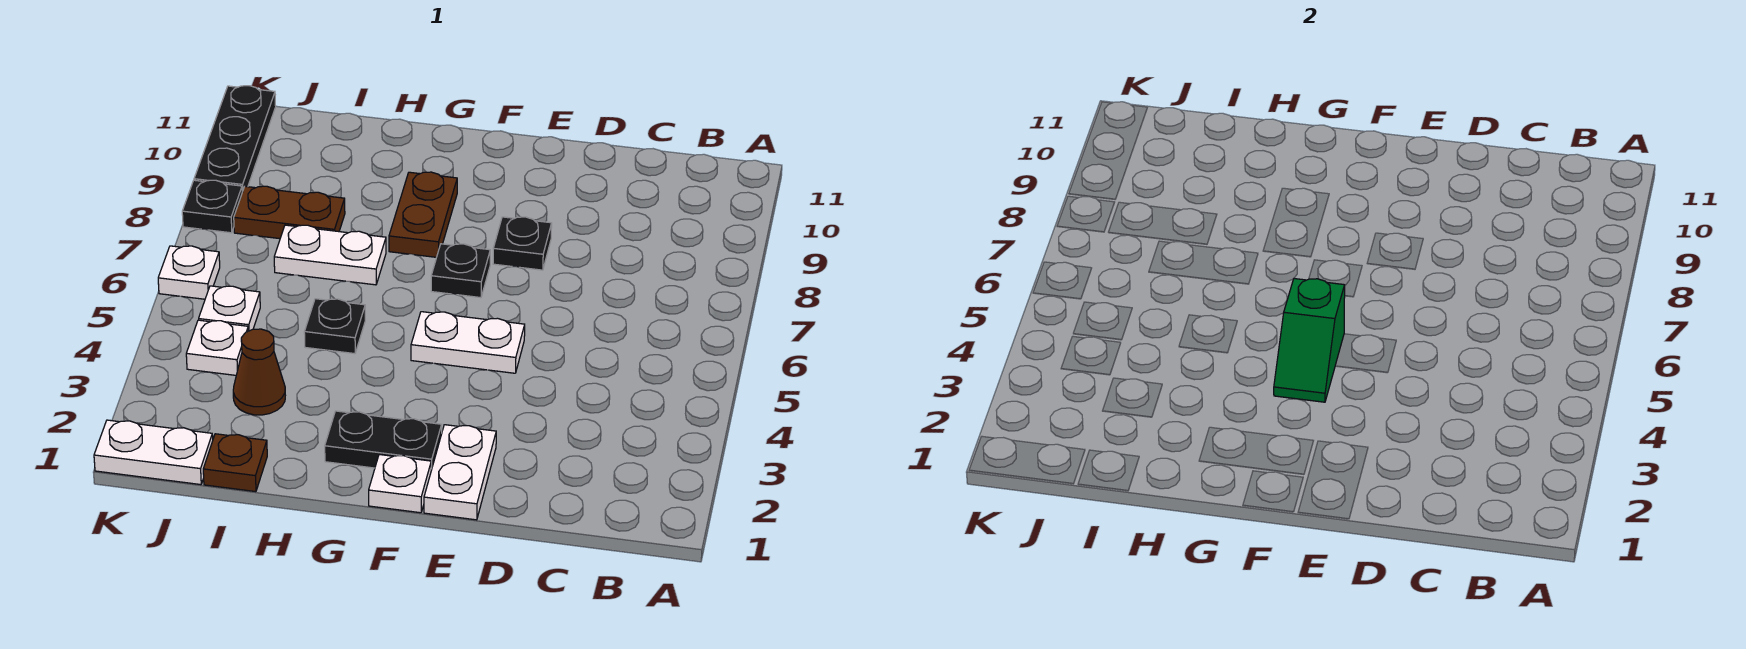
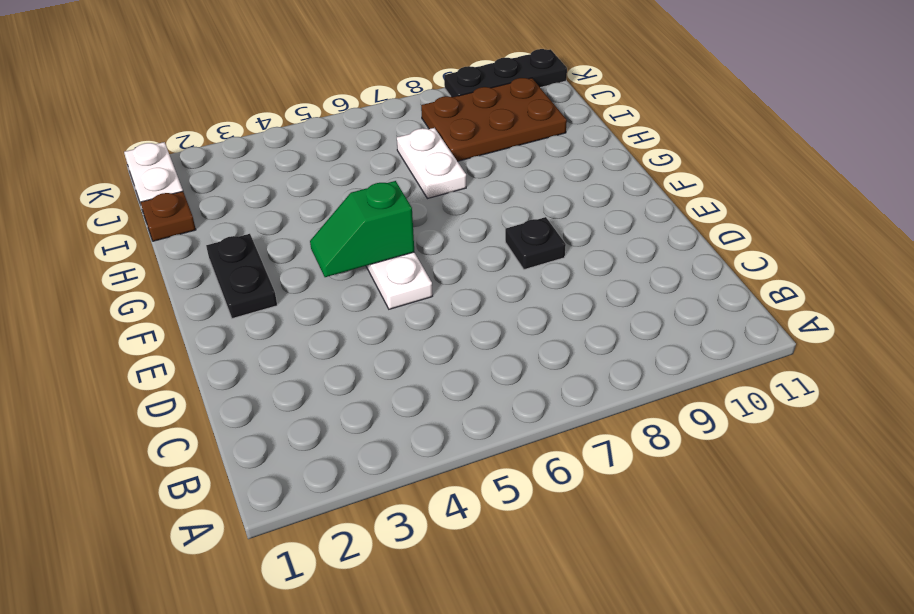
brown plate I8:J10 level 1 -> brown plate I8:J8 level 1
none -> white plate E1:E2 level 1
none -> white plate F1 level 1
none -> black plate F7 level 1

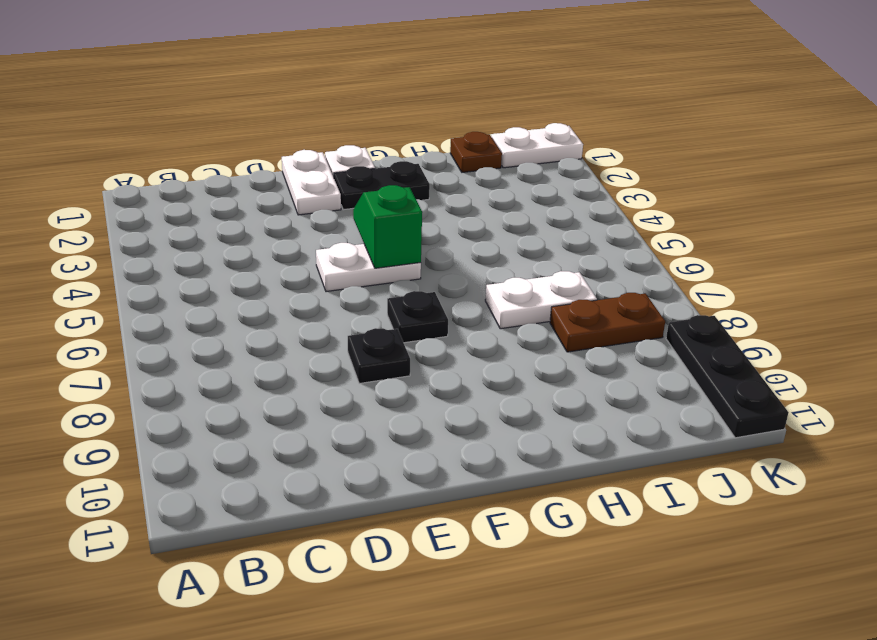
none -> brown plate G8:G9 level 1
none -> black plate H5 level 1
none -> brown cone I3 level 1

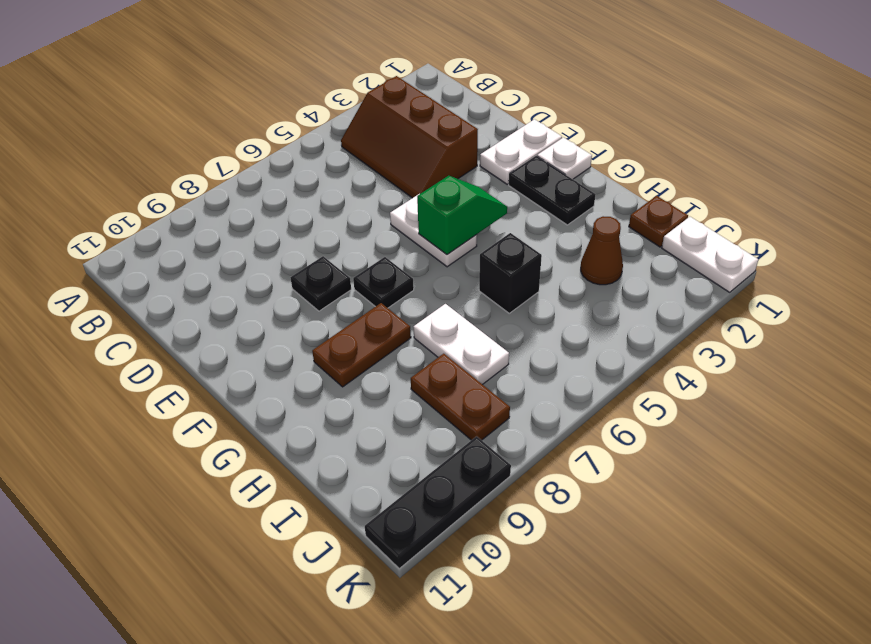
brown slope B3:D4 level 1 top 3 -> none
black brick H5 level 1 -> black plate H5 level 1
none -> white plate J4 level 1
none -> white plate J5 level 1
none -> white plate K6 level 1

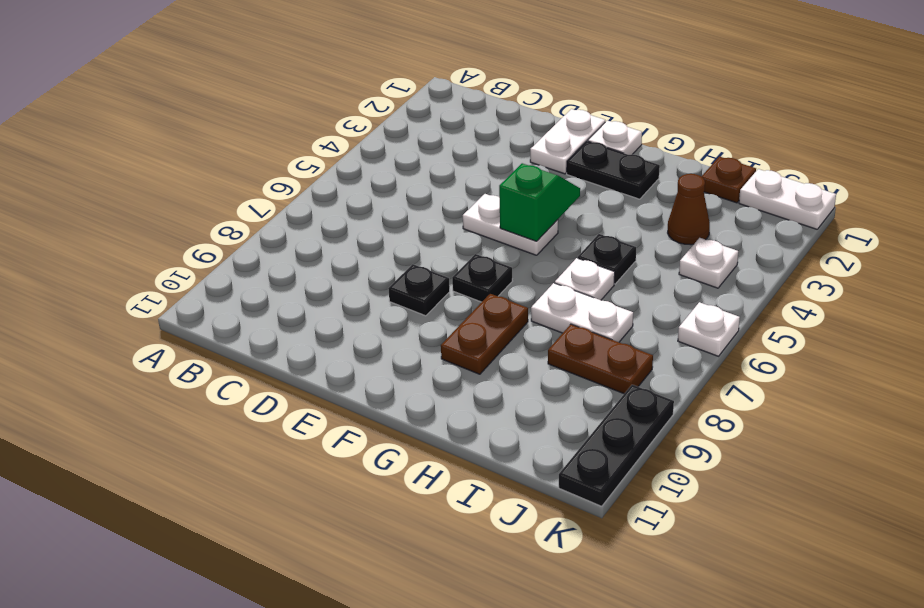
white plate H6 level 1 -> white plate J5 level 1
none -> black plate K8 level 1

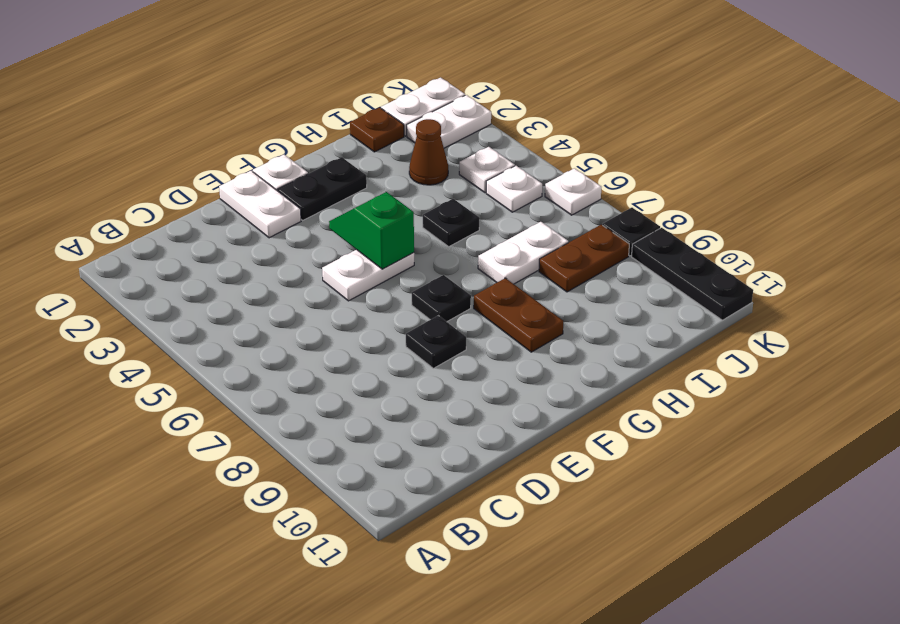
white plate J2:K2 level 1 -> none

